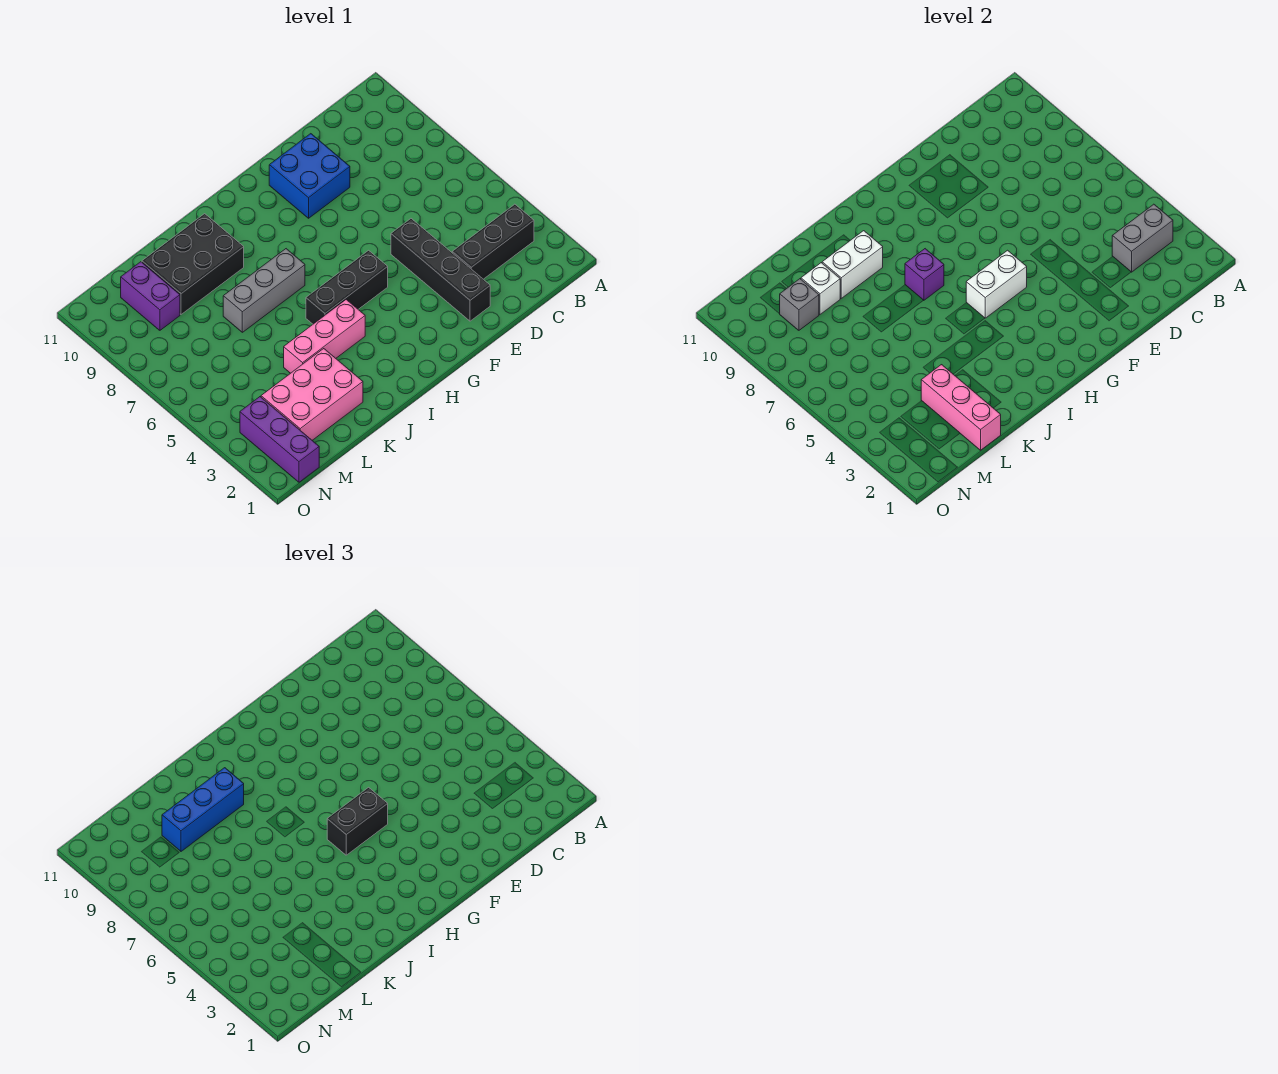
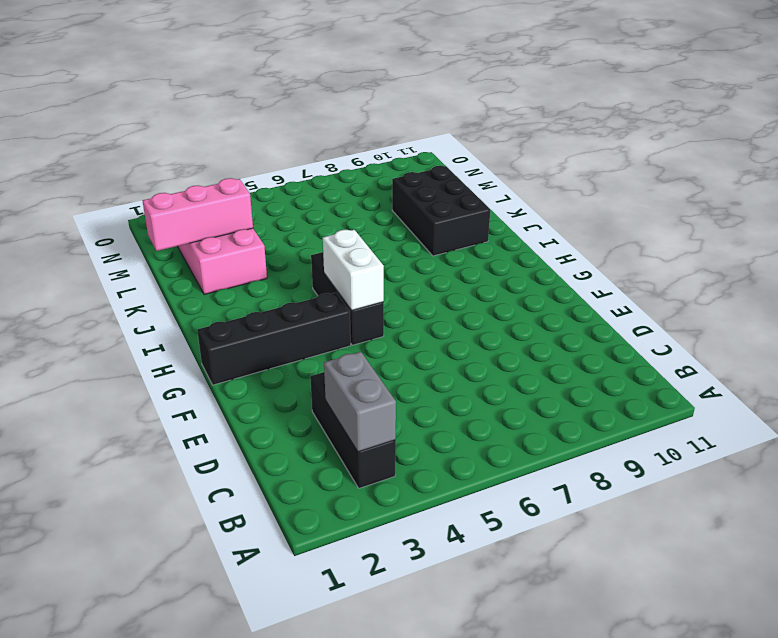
black brick G1:G4 level 1 -> black brick E2:E5 level 1
none -> blue brick E9:F10 level 1
none -> pink brick I4:K4 level 1
none -> grey brick I7:K7 level 1

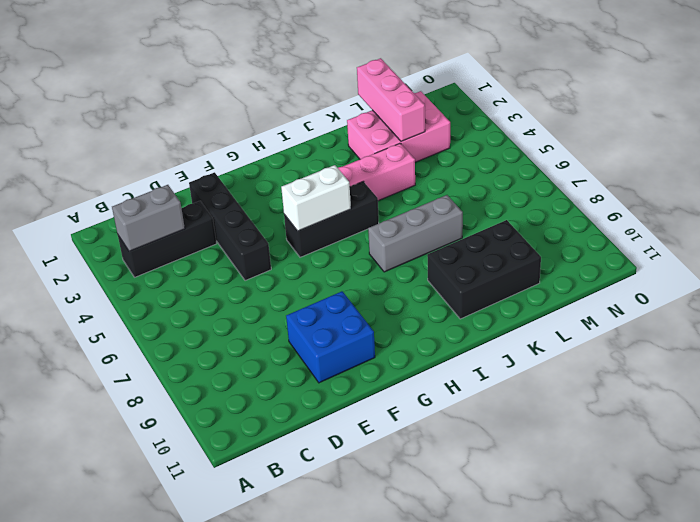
none -> purple brick M9:M10 level 1
none -> purple brick N1:N3 level 1
none -> purple brick I7 level 2

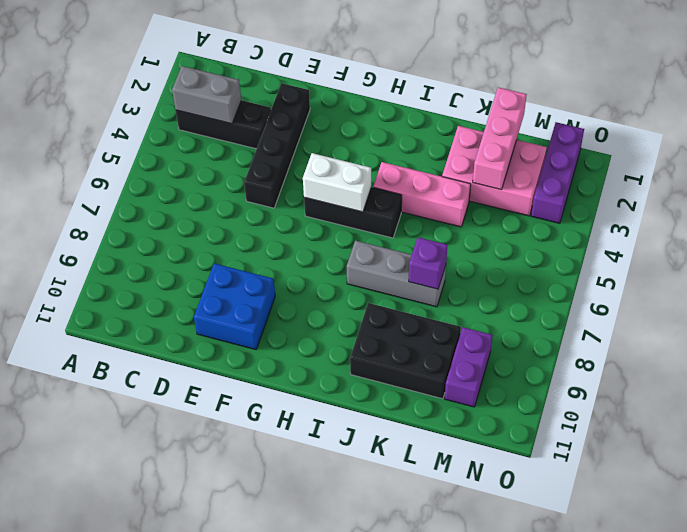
purple brick K7 level 2 -> purple brick I7 level 2
none -> white brick J9:K9 level 2
none -> white brick L9 level 2
none -> grey brick M9 level 2

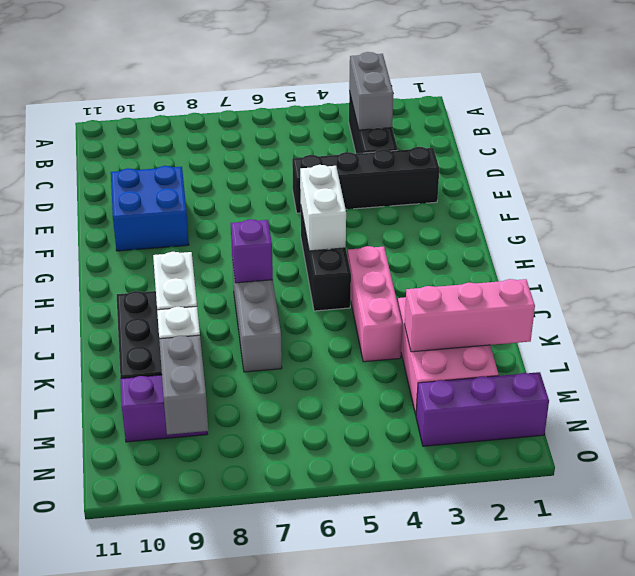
grey brick M9:N9 level 2 -> grey brick M9 level 2
none -> black brick G5:H5 level 3
none -> blue brick J9:L9 level 3

